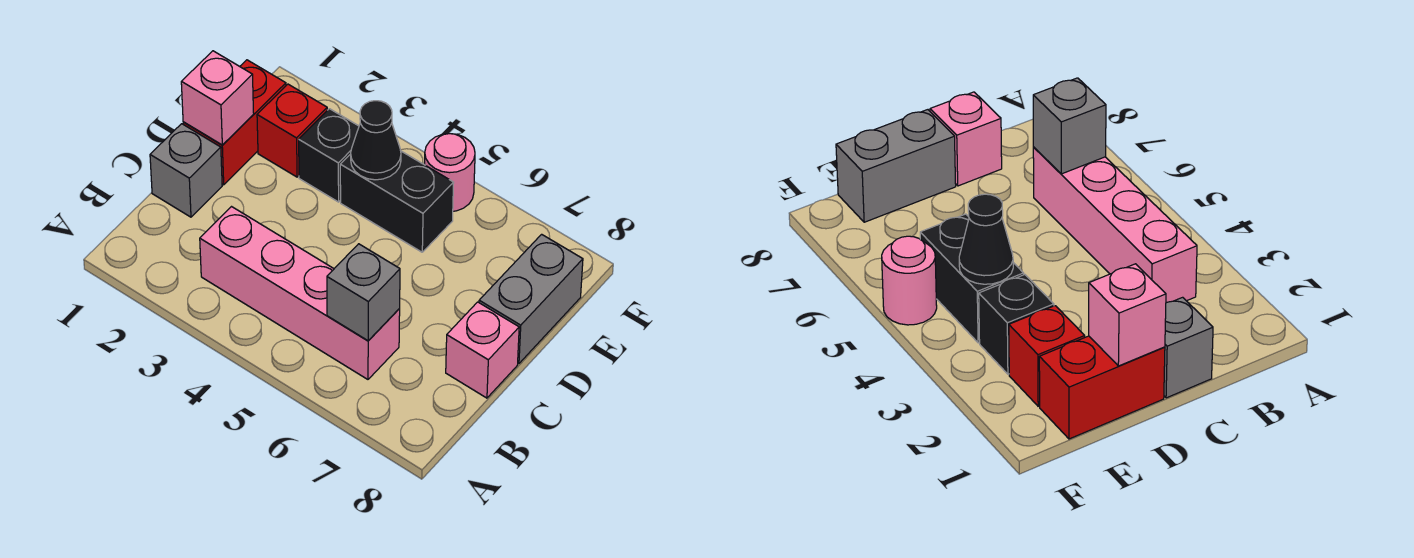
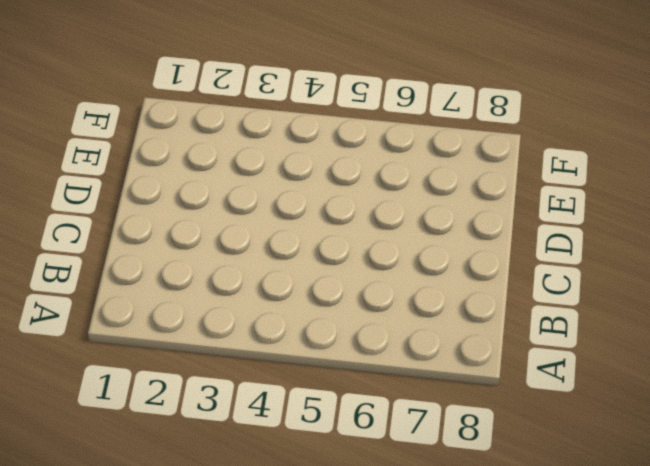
none -> pink brick B3:B6 level 1
none -> grey brick C1 level 1
none -> pink brick C8 level 1

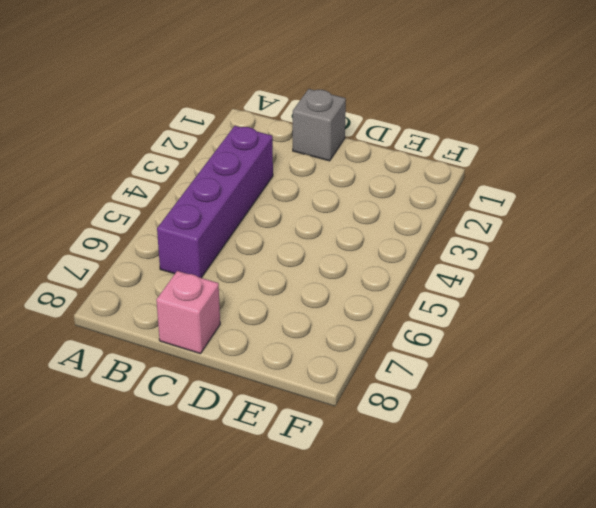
purple brick B3:B6 level 1 -> pink brick B3:B6 level 1
none -> red brick D1:E1 level 1
none -> grey brick D8:E8 level 1
none -> red brick E2 level 1

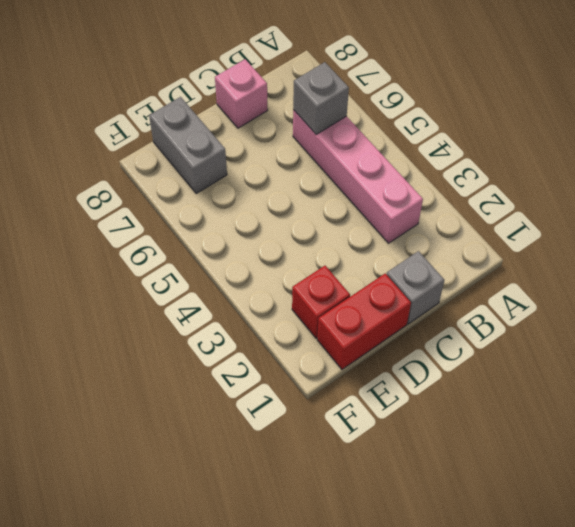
grey brick E7:E8 level 1 -> grey brick D8:E8 level 1
none -> black brick E3 level 1
none -> black brick E4:E5 level 1
none -> pink round brick F5 level 1

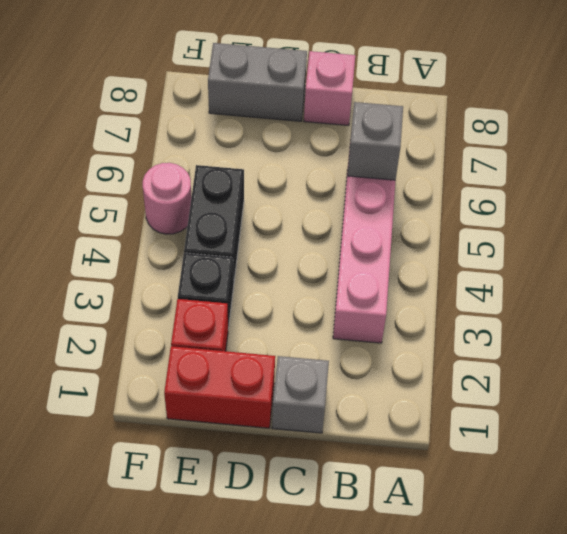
none -> pink brick D1 level 2
none -> black cone E4 level 2

